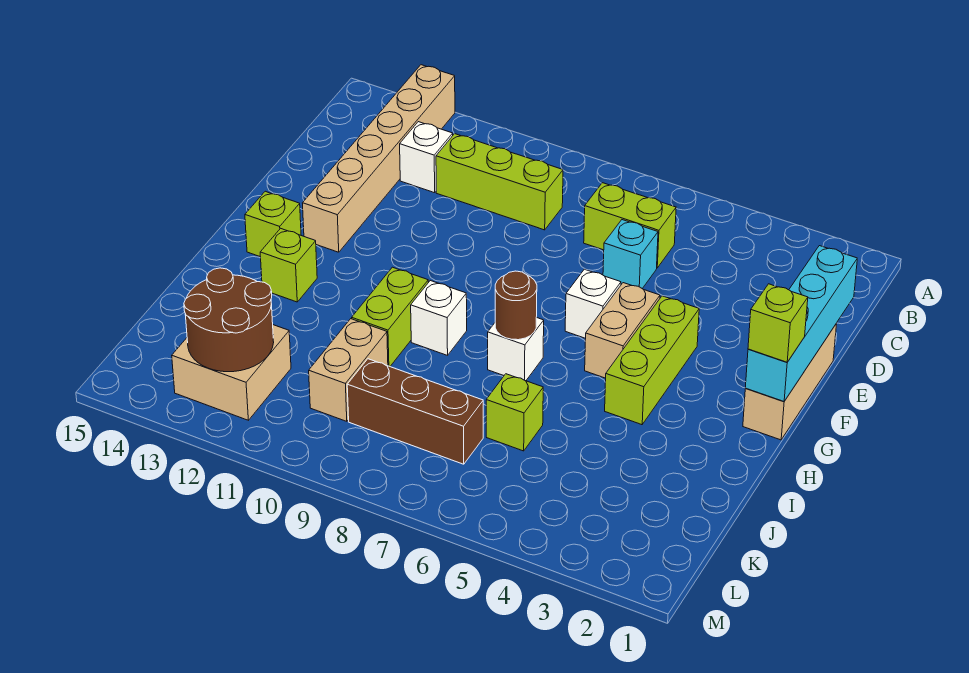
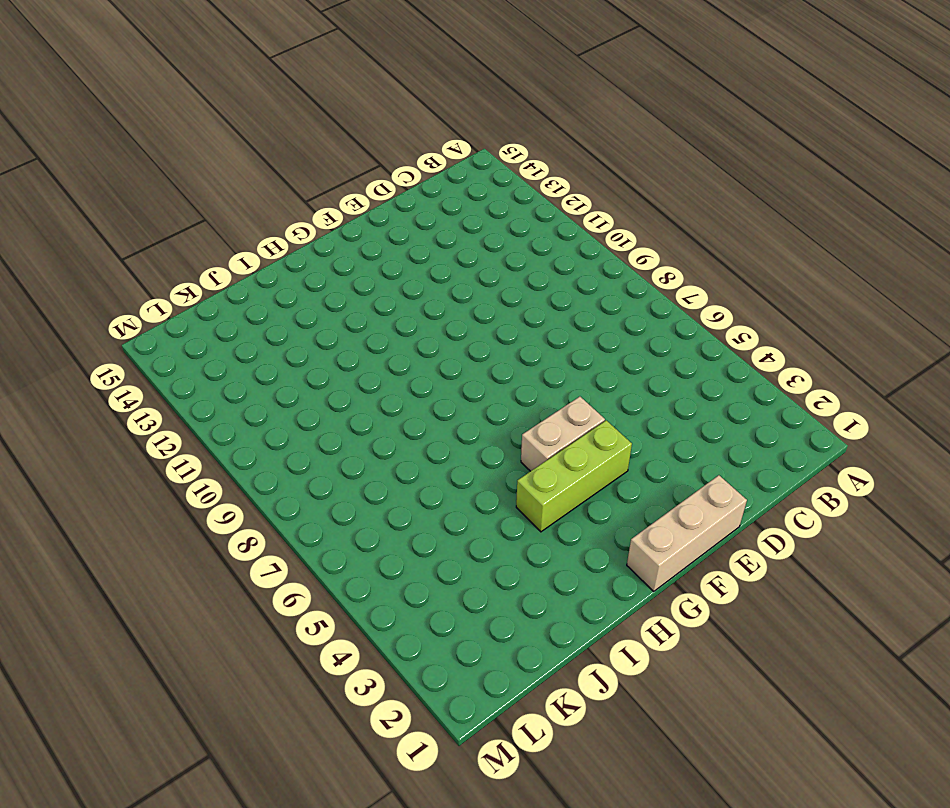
none -> tan brick A13:F13 level 1
none -> lime brick C6:C7 level 1
none -> lime brick C9:C11 level 1

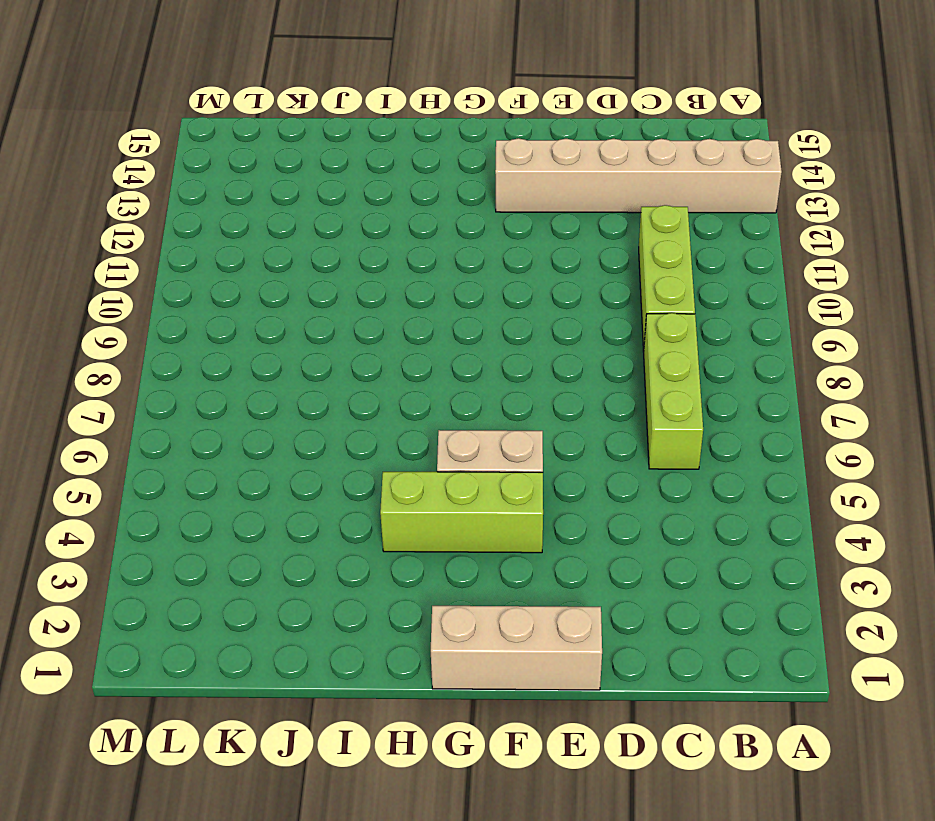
lime brick C6:C8 level 1 -> lime brick C6:C7 level 1
none -> white brick C12 level 1
none -> cyan brick D6 level 1
none -> white brick F6 level 1

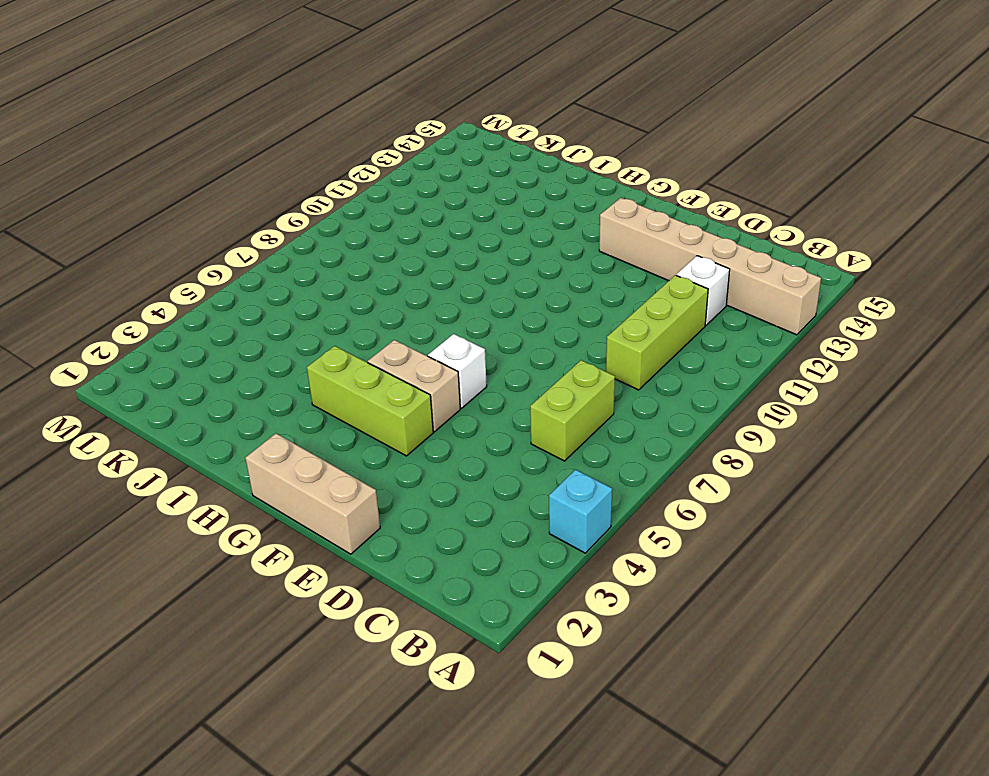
cyan brick A4 level 1 -> cyan brick D6 level 1
none -> lime brick G14 level 1
none -> white brick H7 level 1
none -> white brick H9 level 1

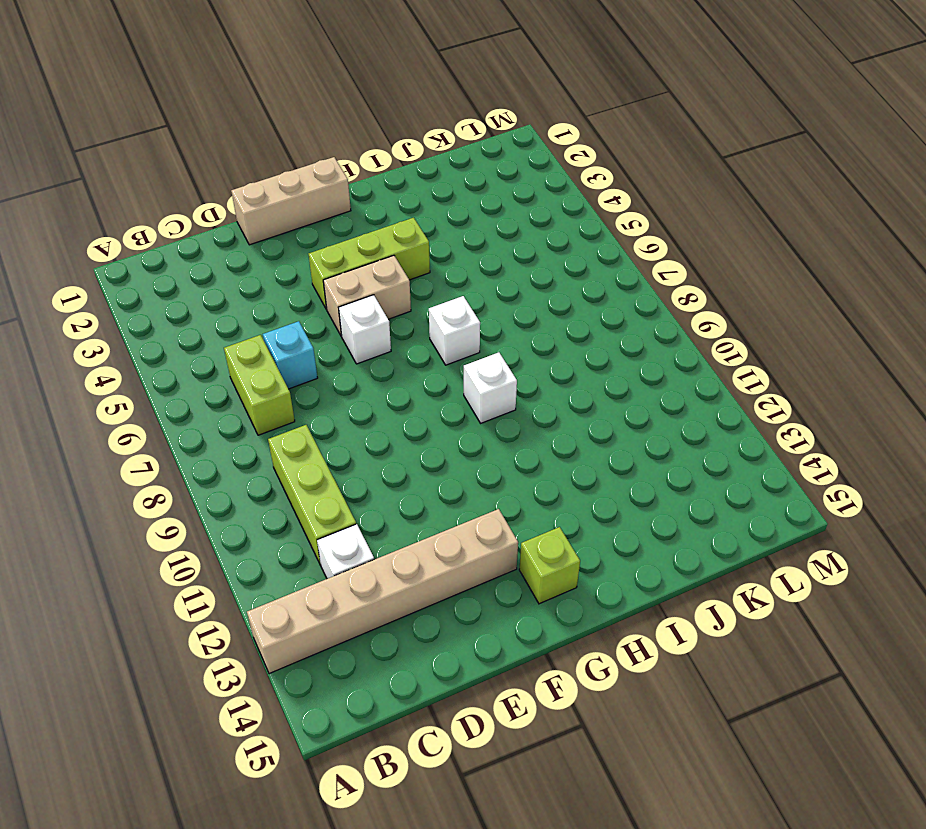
none -> lime brick H10:I10 level 1
none -> lime brick H13 level 1
none -> lime brick J6 level 1

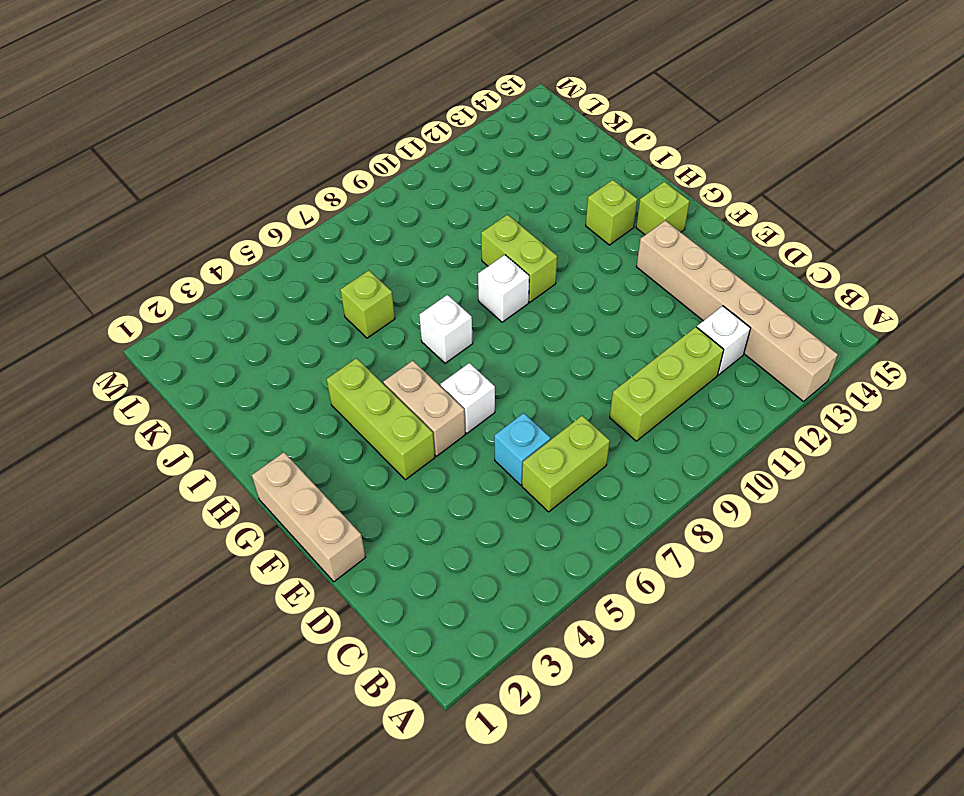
none -> tan brick J10:K10 level 1
none -> brown brick K7:K9 level 1
none -> tan brick K12:L13 level 1

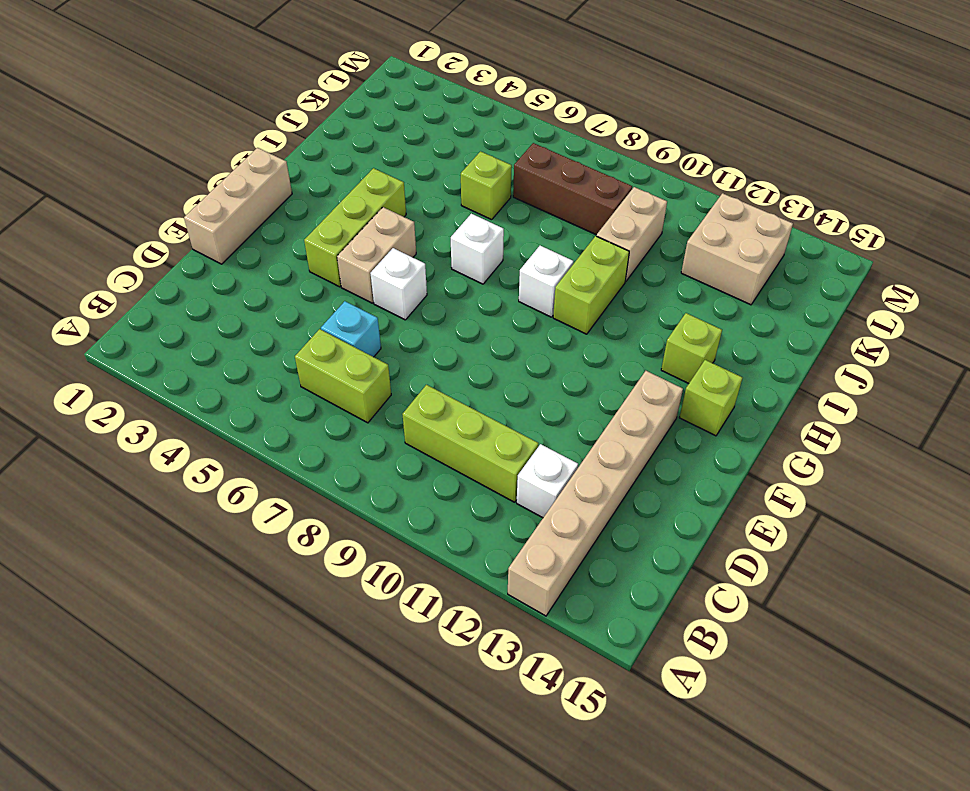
none -> cyan brick D1:G1 level 2
none -> brown round brick H7 level 2
none -> brown round brick K12:L13 level 2

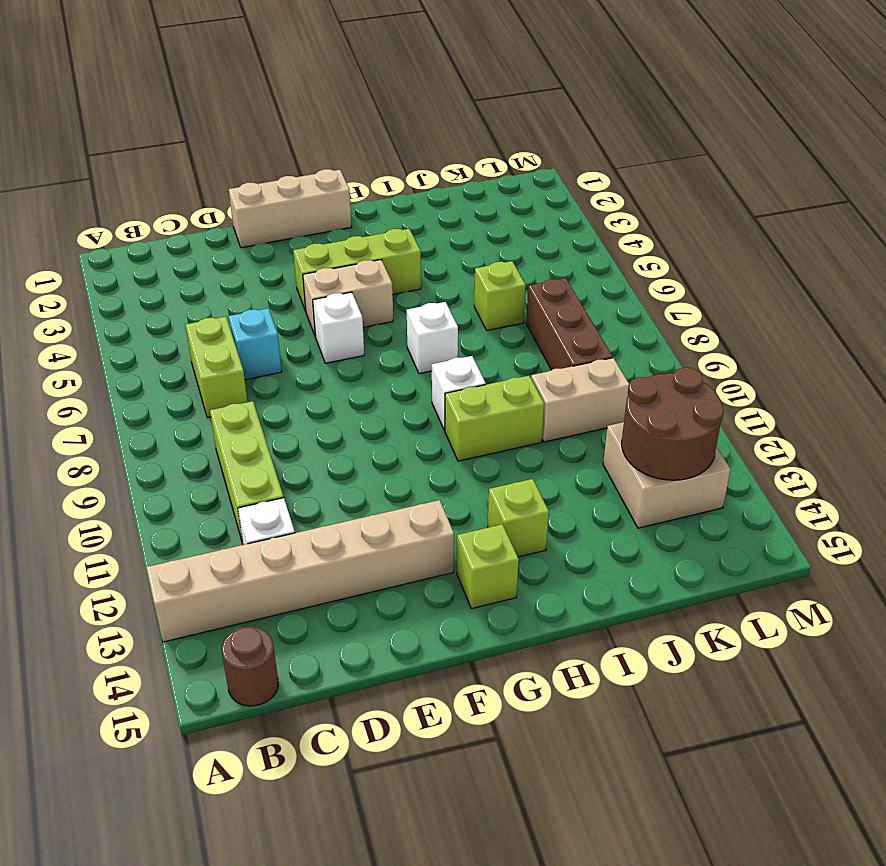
brown round brick B15 level 1 -> brown round brick H7 level 2
none -> cyan brick D1:G1 level 2
none -> lime brick G1 level 3

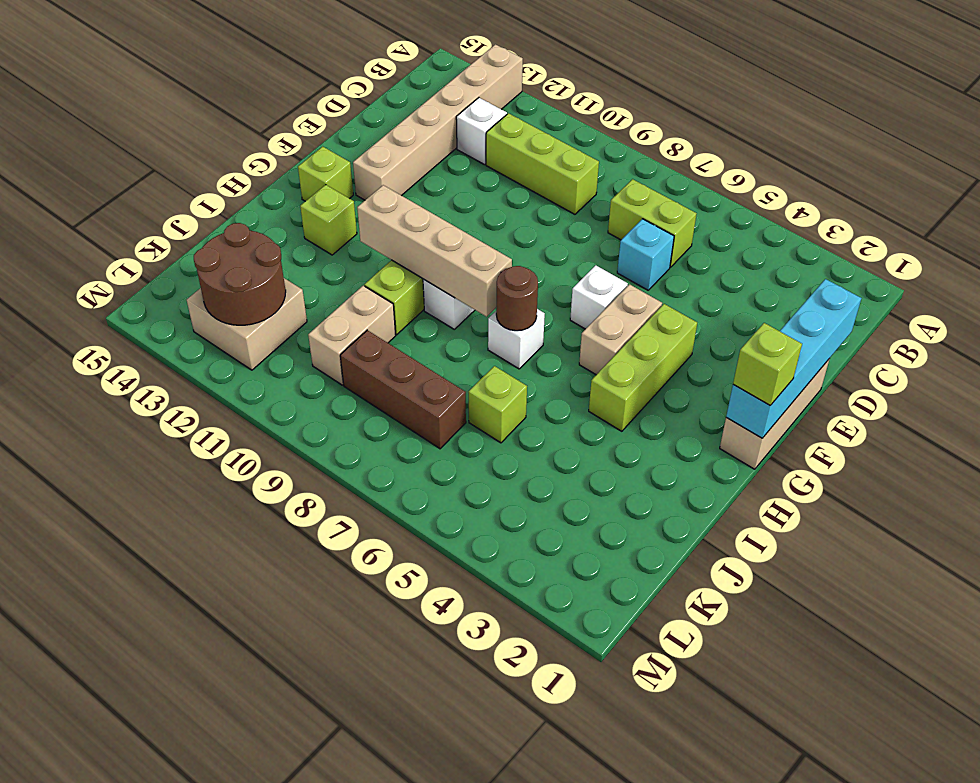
tan brick H8:H11 level 2 -> none

